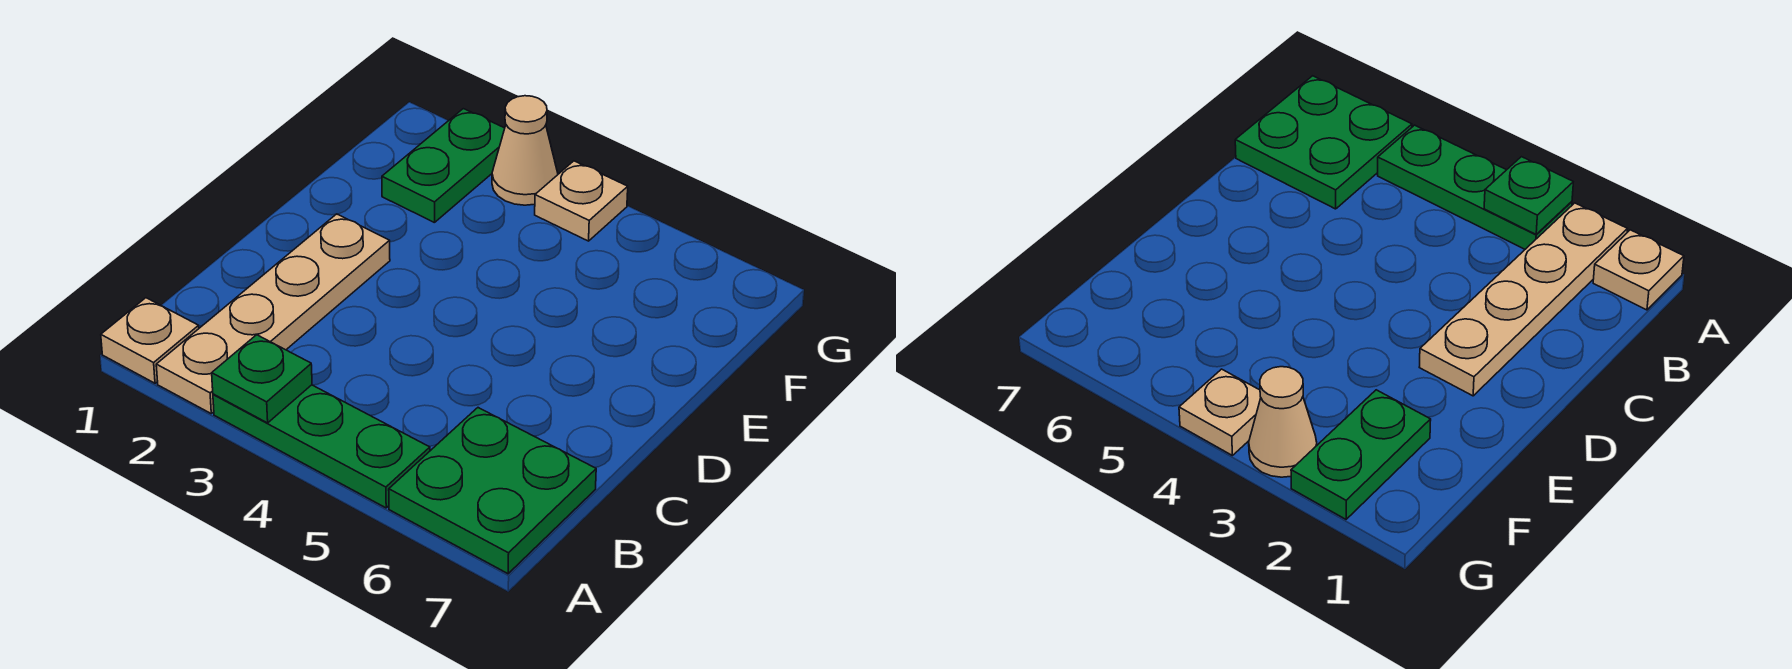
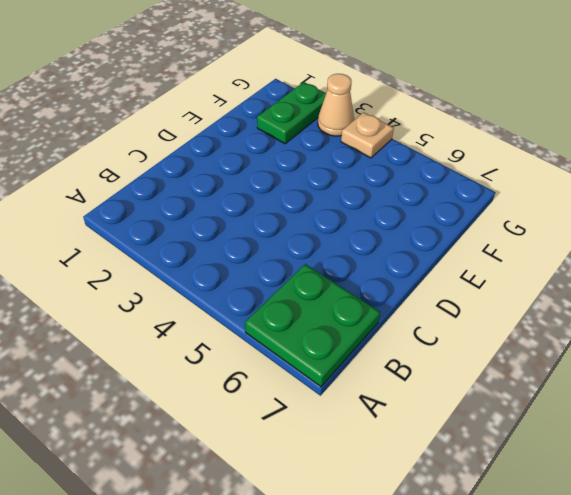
none -> tan plate A1 level 1
none -> tan plate A2:D2 level 1

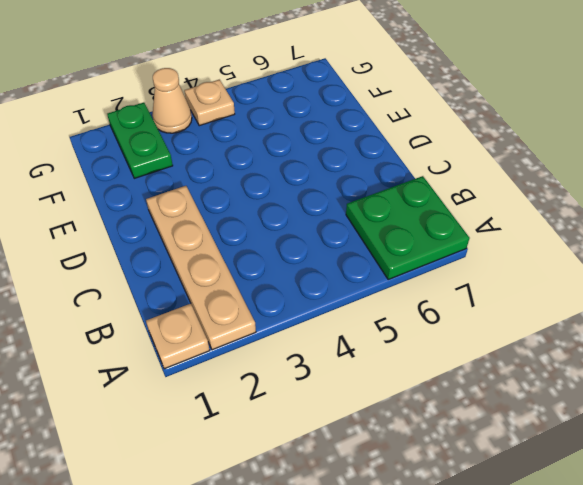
none -> green plate A3:A5 level 1
none -> green plate A3 level 2

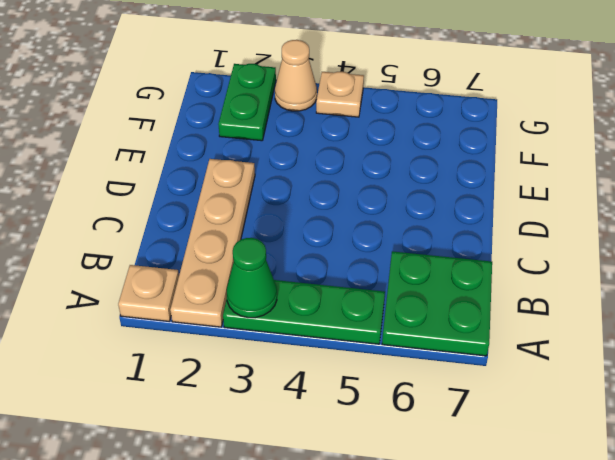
green cone A3 level 2 -> green plate A3 level 2

